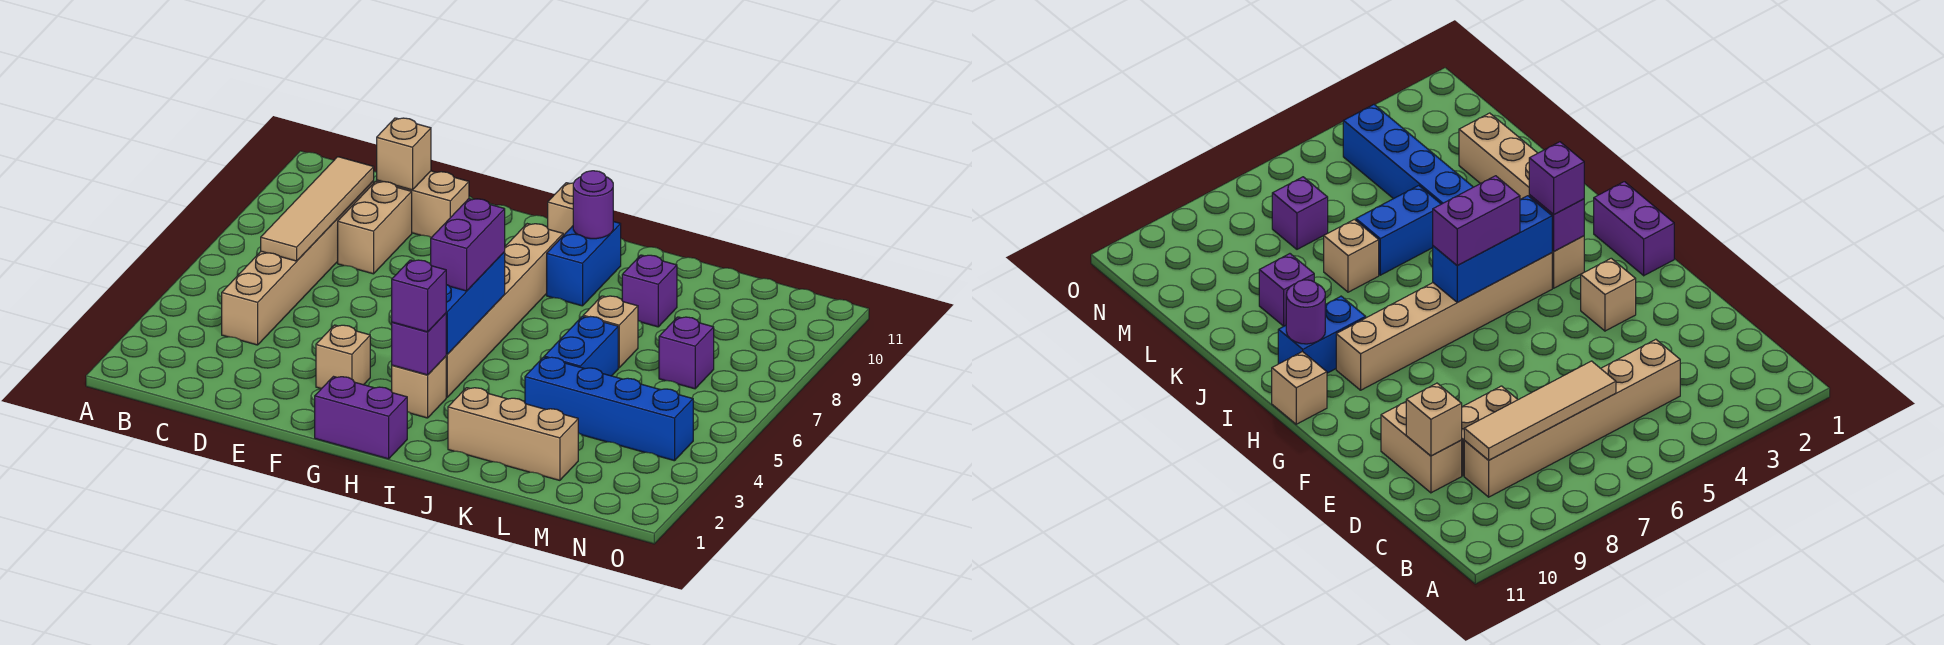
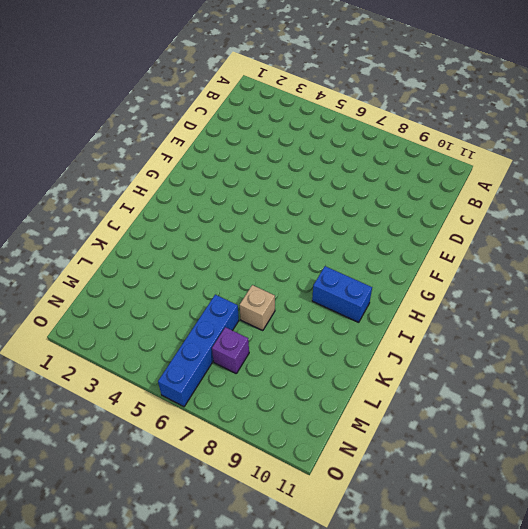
blue brick L6:O6 level 1 -> blue brick K4:N4 level 1
none -> tan brick C4:C9 level 1
none -> tan brick D8:D9 level 1
none -> tan brick D10:E10 level 1

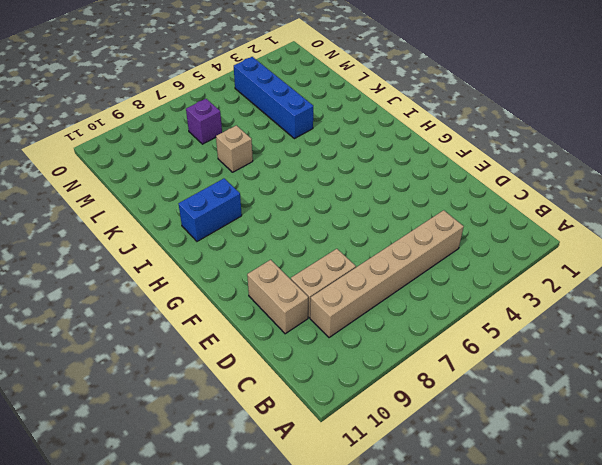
none -> tan brick F3 level 1
none -> purple brick G1:H1 level 1
none -> tan brick H3 level 1

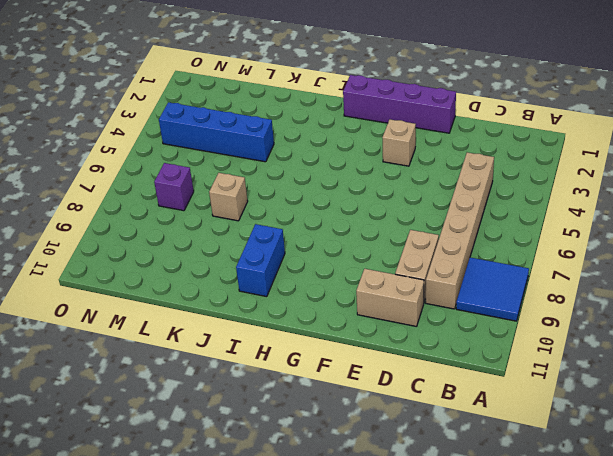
blue tile A8:B9 level 1 -> none
purple brick E1:H1 level 1 -> purple brick G1:H1 level 1
none -> tan brick H3 level 1
none -> tan brick H4:H9 level 1
none -> tan brick H11 level 1

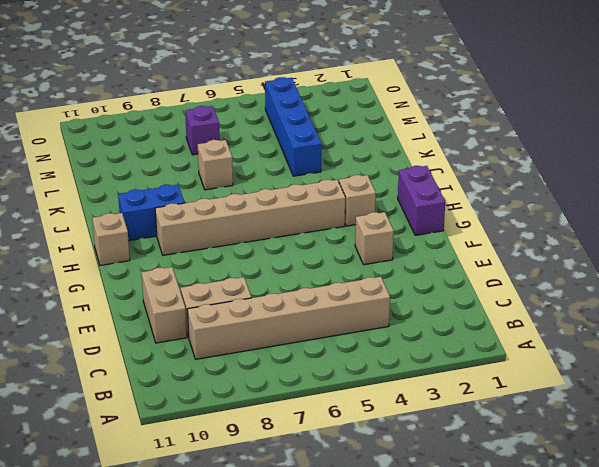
none -> tan brick J2:L2 level 1
none -> blue brick K5:K6 level 1
none -> purple brick K9 level 1

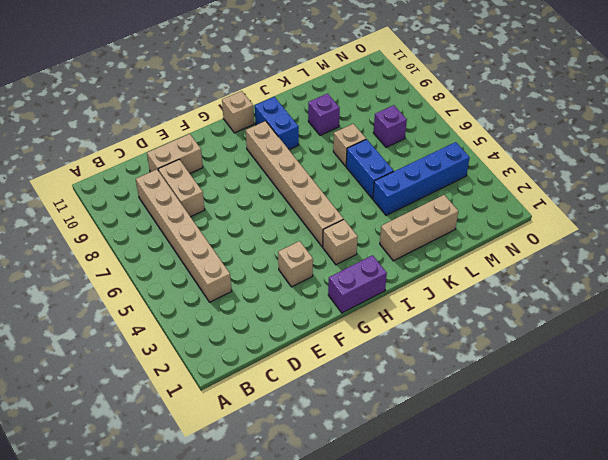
none -> tan tile C6:C9 level 2
none -> tan brick D10 level 2
none -> purple brick H3 level 2

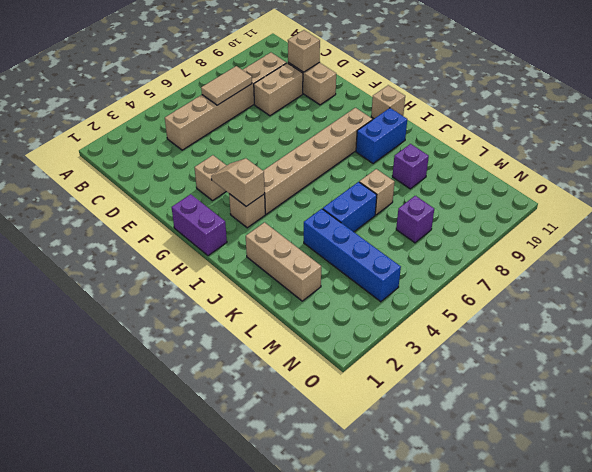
tan tile C6:C7 level 2 -> tan tile C6:C9 level 2
tan slope G3:H3 level 2 top H -> purple brick H3 level 2
none -> blue brick H4:H6 level 2
none -> purple round brick I10 level 2
none -> purple brick H3 level 3

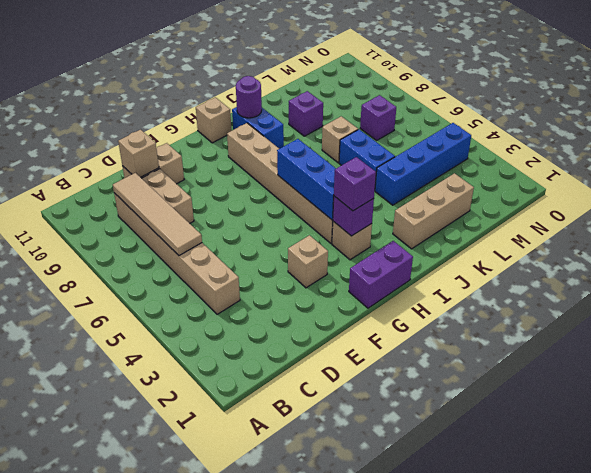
none -> purple brick H5:H6 level 3

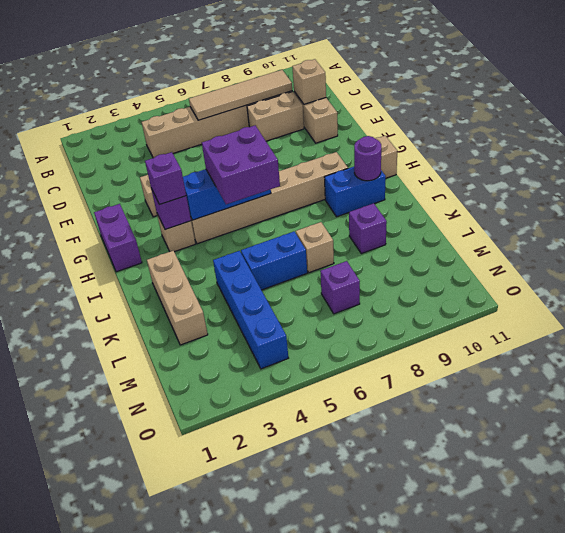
purple brick H5:I6 level 3 -> purple brick H5:H6 level 3

